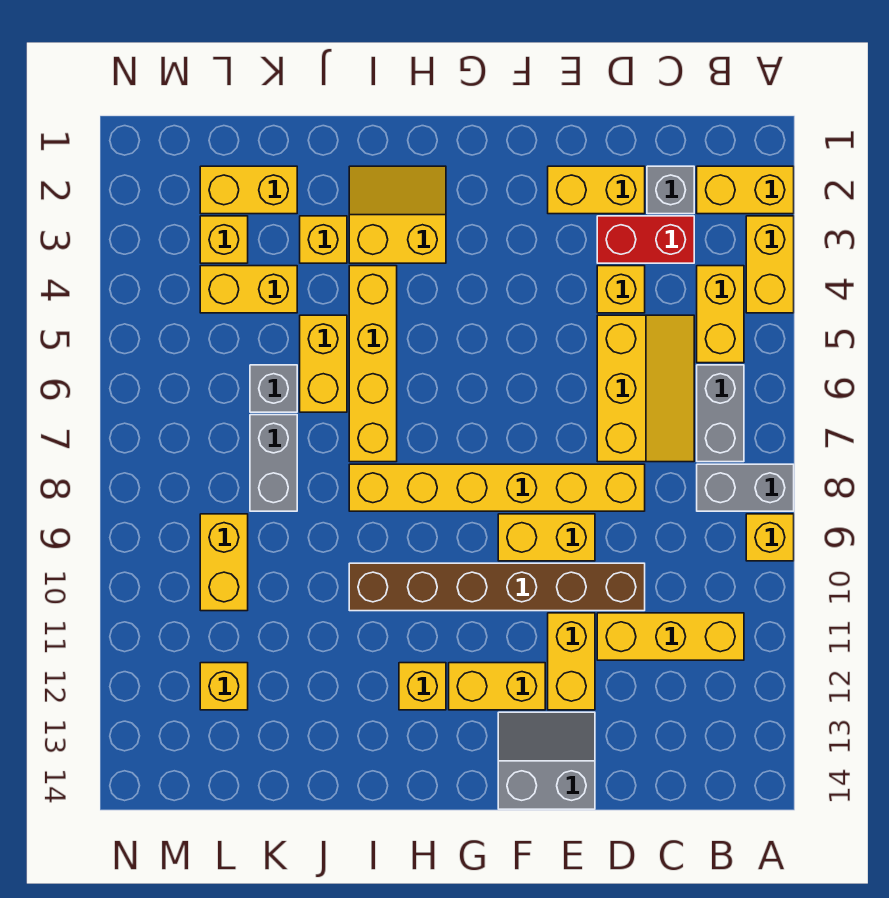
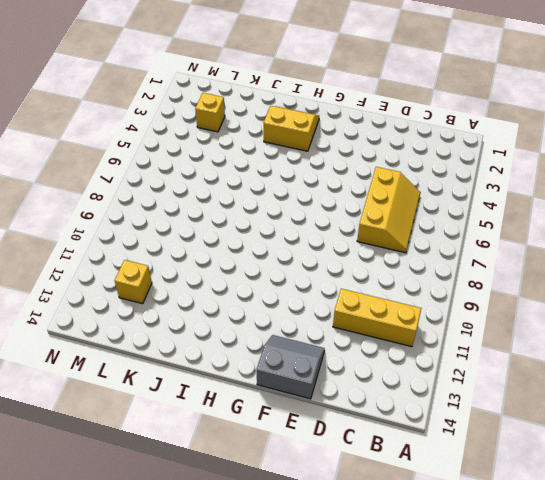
none -> yellow brick A2:B2 level 1
none -> yellow brick A3:A4 level 1
none -> grey brick A8:B8 level 1
none -> yellow brick A9 level 1

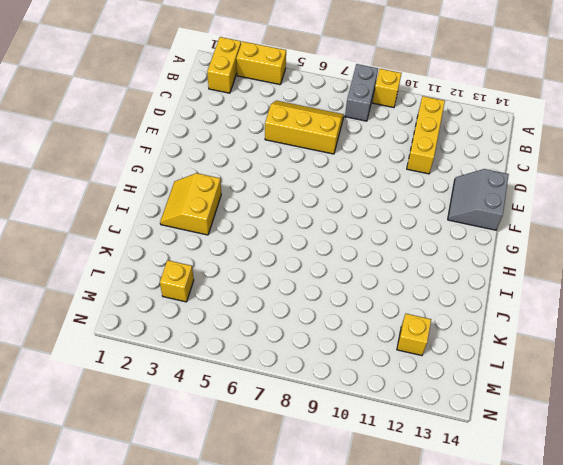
none -> yellow brick B4:B5 level 1
none -> grey brick B6:B7 level 1
none -> grey brick C2 level 1
none -> red brick C3:D3 level 1

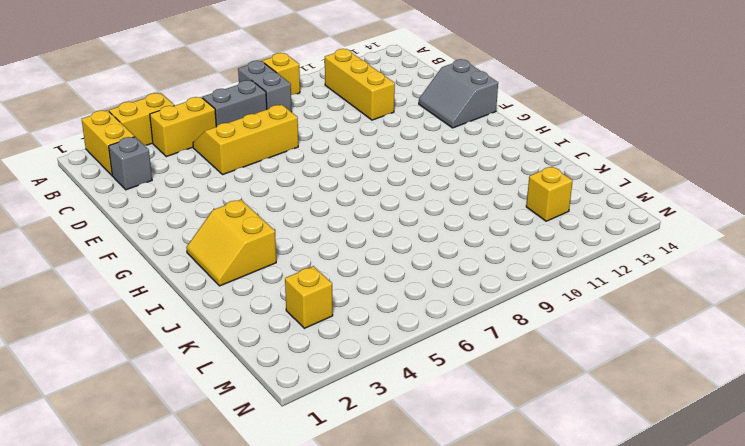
none -> red brick C3:D3 level 1
none -> yellow brick D2:E2 level 1
none -> yellow brick D4 level 1
none -> yellow brick D8:I8 level 1

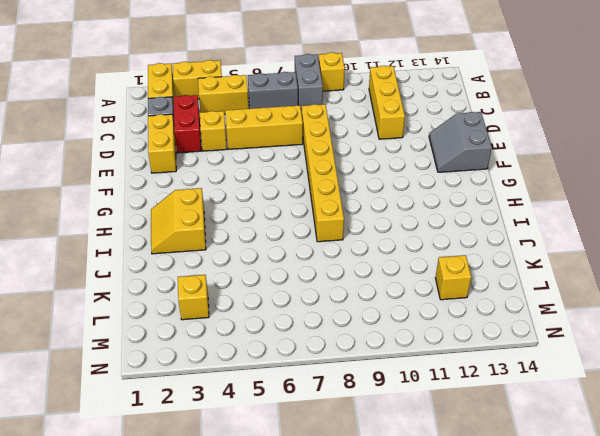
none -> brown brick D10:I10 level 1
none -> yellow brick E9:F9 level 1
none -> yellow brick E11:E12 level 1
none -> yellow brick F12:G12 level 1

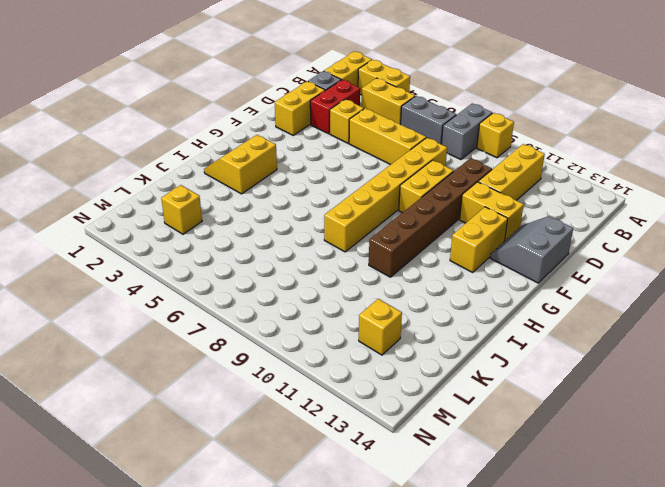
none -> yellow brick H12 level 1
none -> yellow brick I4:I7 level 1
none -> yellow brick J3 level 1
none -> yellow brick J5:J6 level 1

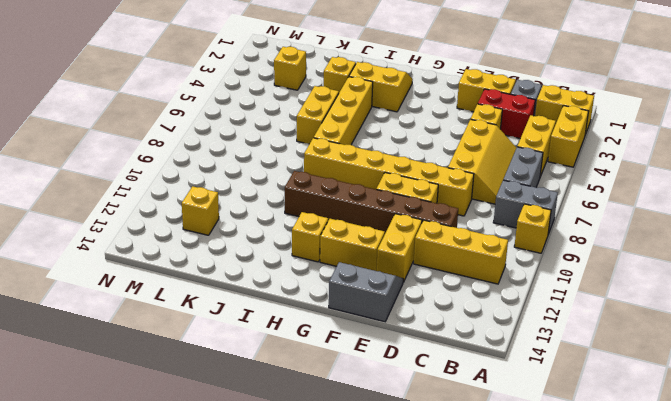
none -> yellow brick K2:L2 level 1
none -> yellow brick K4:L4 level 1
none -> grey brick K6 level 1
none -> grey brick K7:K8 level 1

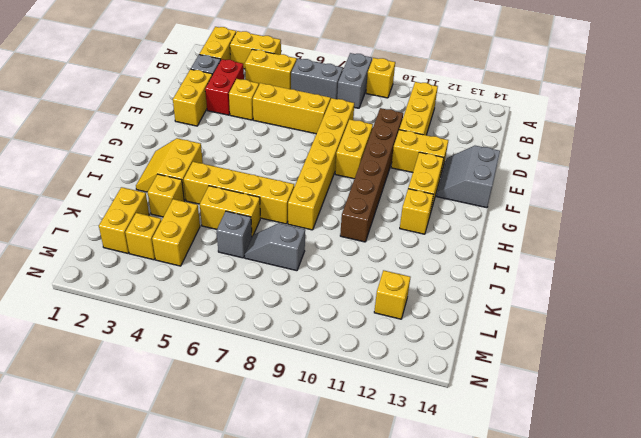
grey slope K7:K8 level 1 top 8 -> grey brick K7:K8 level 1
none -> yellow brick L9:L10 level 1

